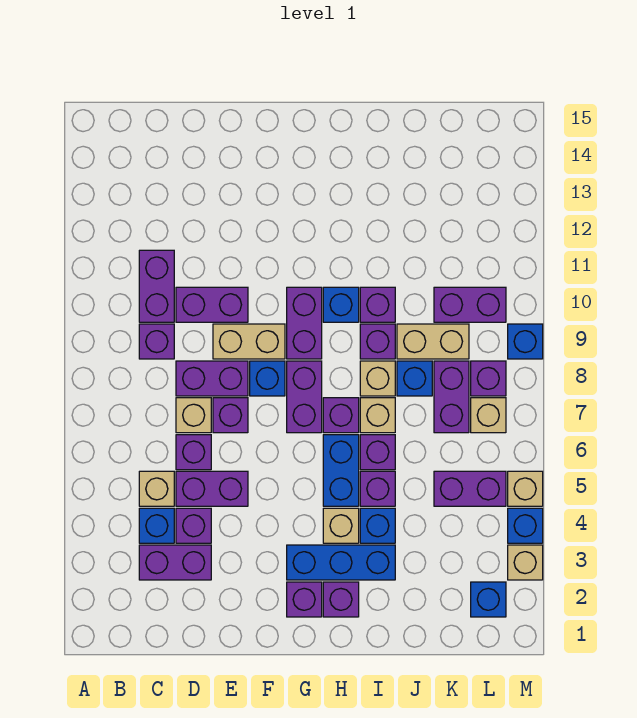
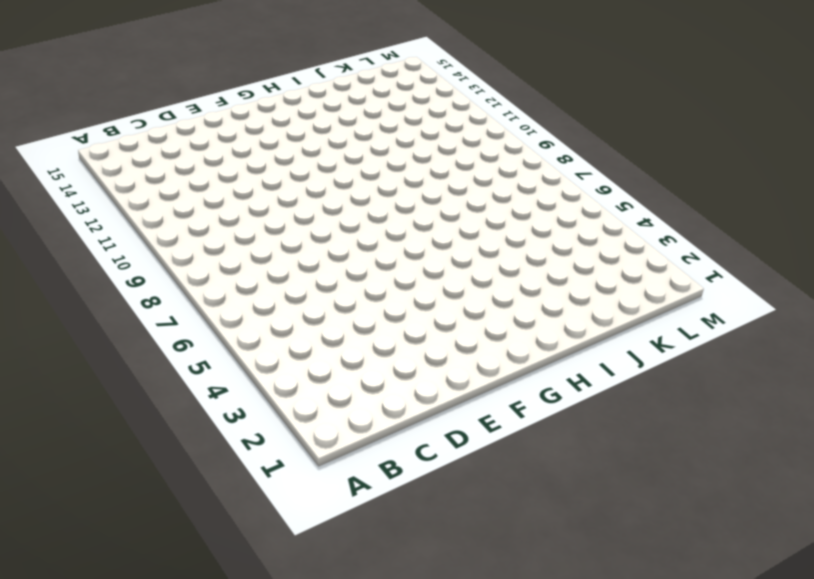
none -> purple brick C3:D3 level 1
none -> blue brick C4 level 1
none -> tan brick C5 level 1
none -> purple brick C9 level 1

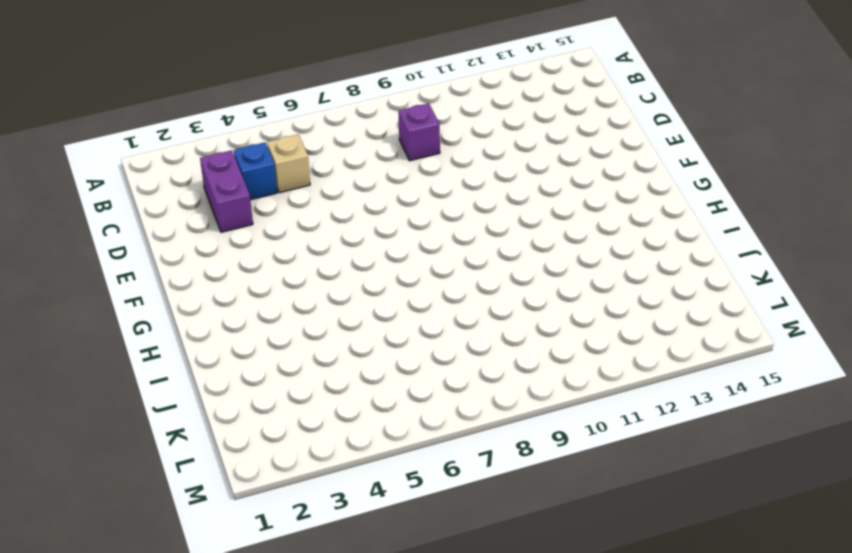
none -> purple brick C10:C11 level 1
none -> purple brick D4 level 1
none -> purple brick D5:E5 level 1
none -> purple brick D6 level 1

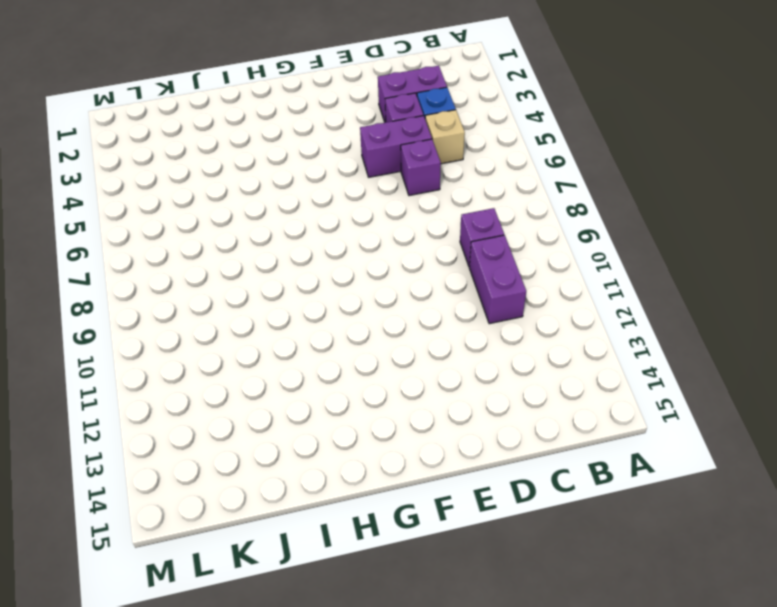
none -> tan brick D7 level 1
none -> purple brick D8:E8 level 1
none -> purple brick D10:E10 level 1
none -> purple brick E7 level 1

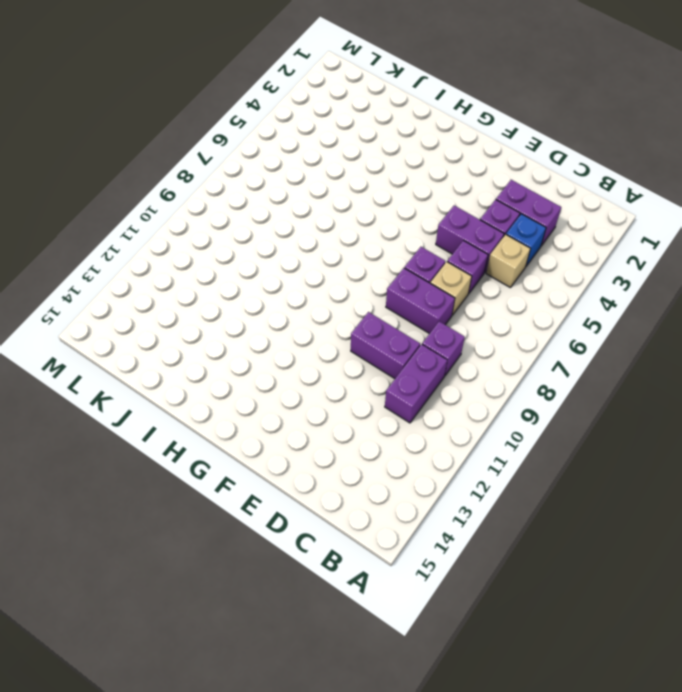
none -> tan brick E9:F9 level 1
none -> blue brick F8 level 1
none -> purple brick G2 level 1
none -> blue brick G3:I3 level 1

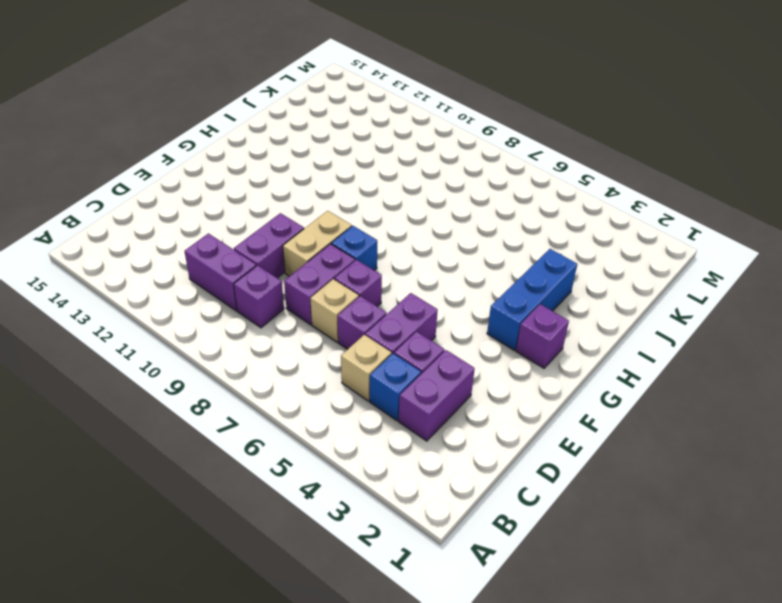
none -> purple brick G7:G8 level 1
none -> purple brick G9:G10 level 1
none -> purple brick H2 level 1
none -> tan brick H4 level 1

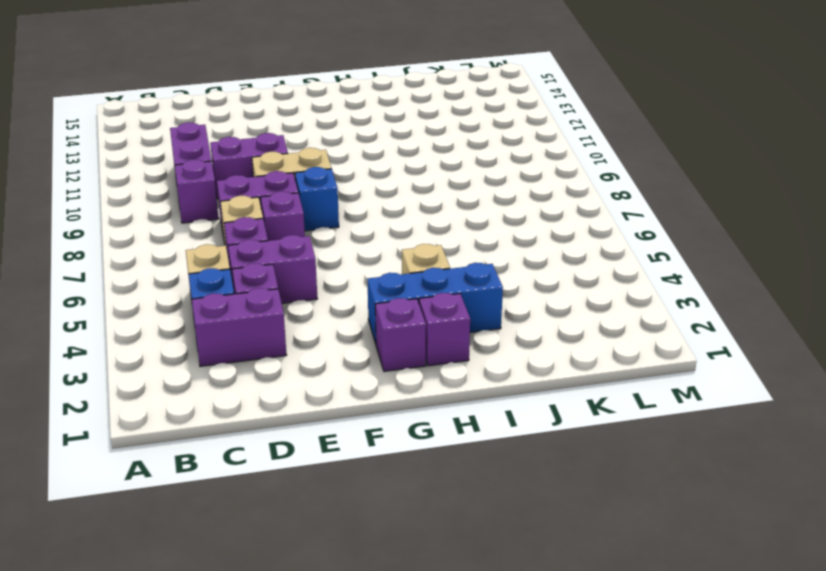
none -> purple brick G7:G8 level 1
none -> purple brick G9:G10 level 1
none -> blue brick H5:H6 level 1
none -> purple brick H7 level 1

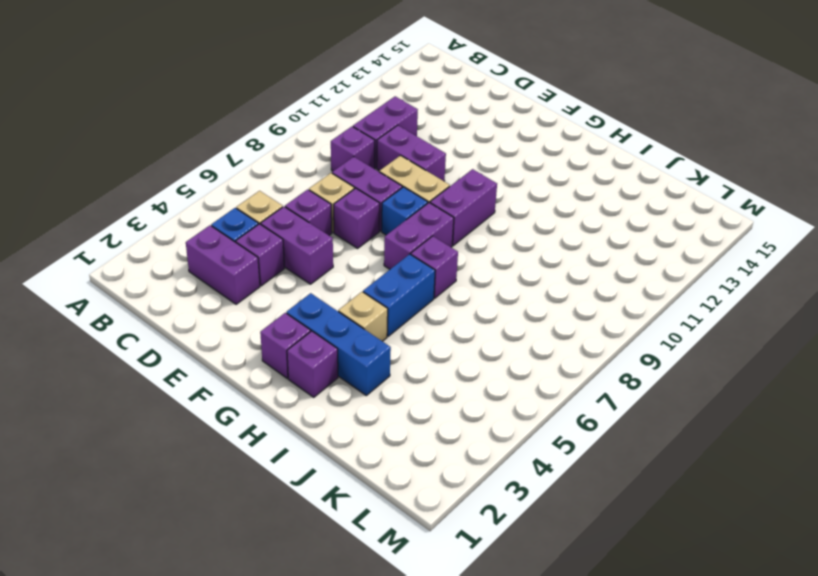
none -> blue brick H10 level 1
none -> blue brick I4 level 1
none -> purple brick I5 level 1
none -> purple brick I6 level 1

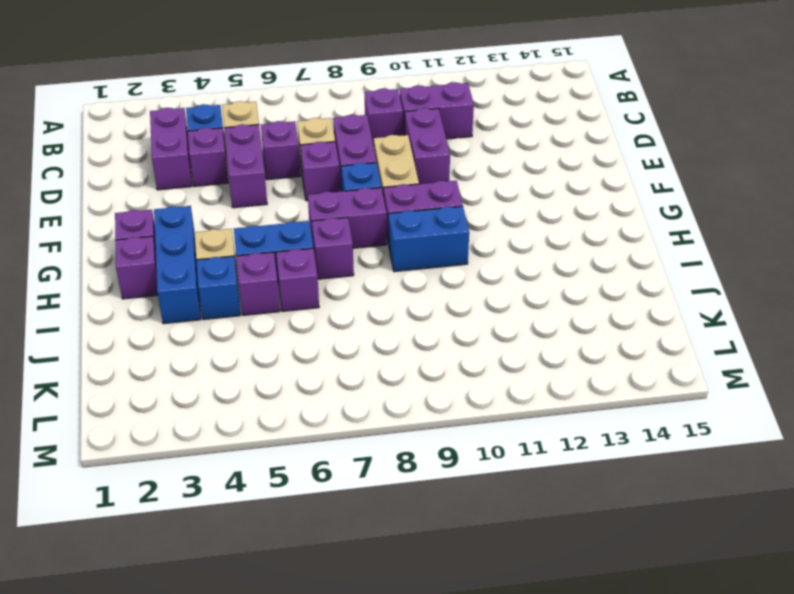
blue brick H9:H10 level 1 -> blue brick H10 level 1
none -> tan brick I7 level 1
none -> tan brick I8 level 1
none -> purple brick I9 level 1
none -> purple brick I10 level 1

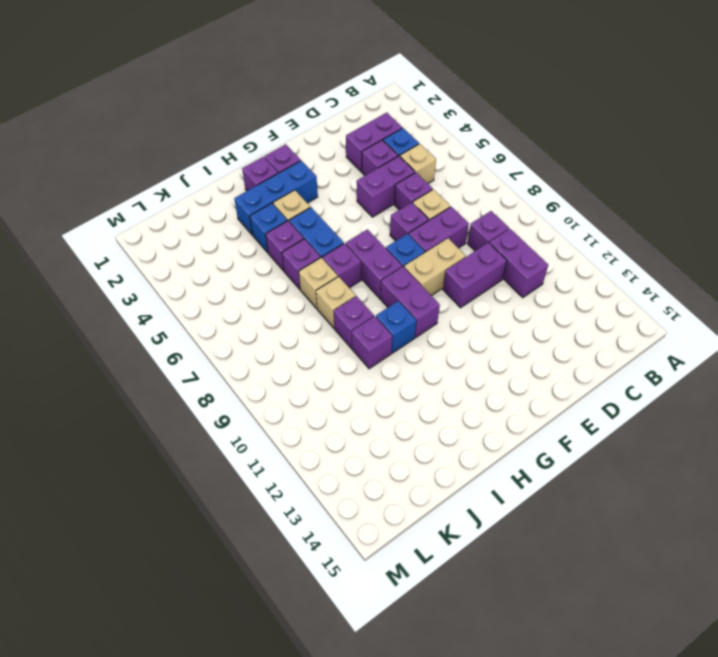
none -> blue brick J8 level 1
none -> tan brick J9:K9 level 1
none -> purple brick K5:L5 level 1
none -> purple brick K7:K8 level 1

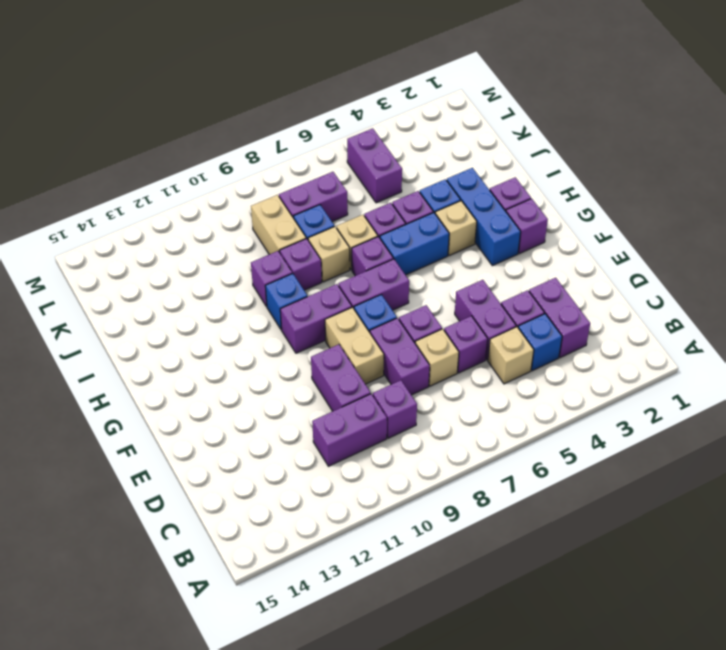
none -> purple brick K10:L10 level 1
none -> blue brick L2 level 1
none -> tan brick L7 level 1
none -> purple brick L8 level 1

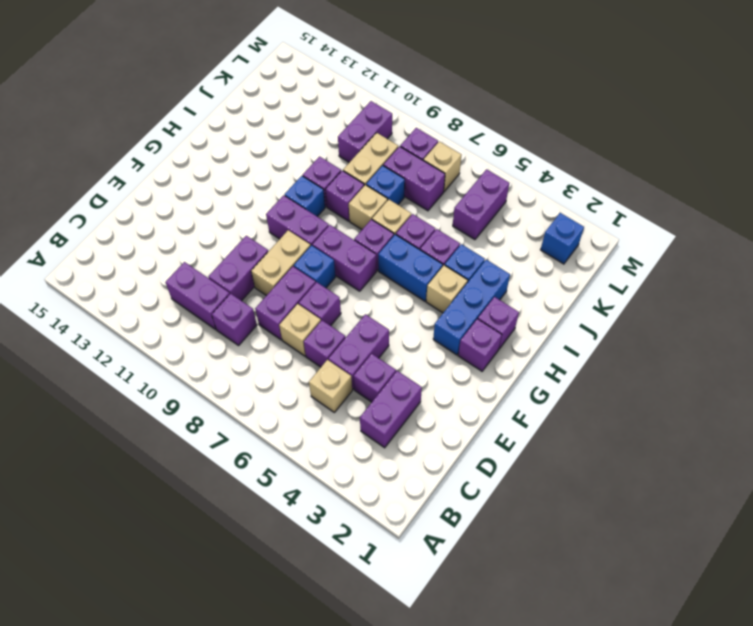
none -> blue brick C4 level 1
none -> tan brick M3 level 1
none -> blue brick M4 level 1
none -> tan brick M5 level 1

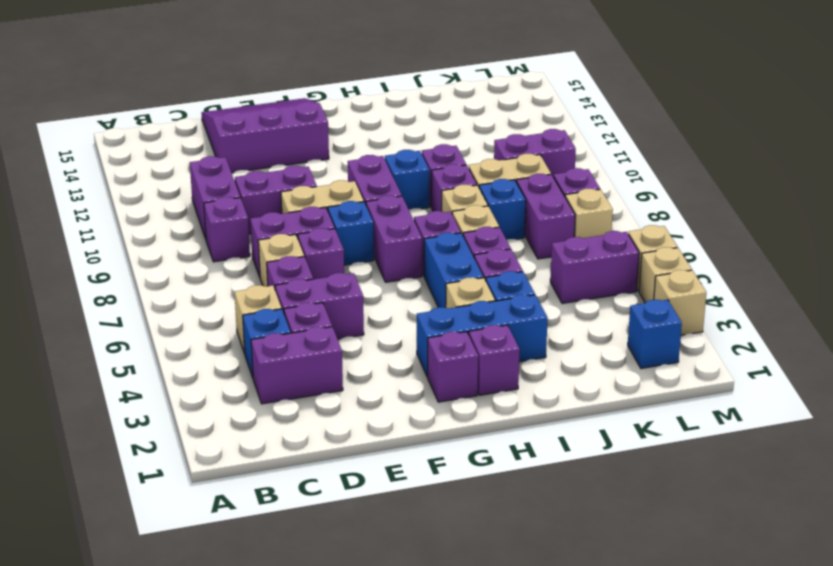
purple slope D13:F15 level 1 top 13 -> none
tan brick M4 level 1 -> blue brick M4 level 1
none -> blue brick M9 level 1

